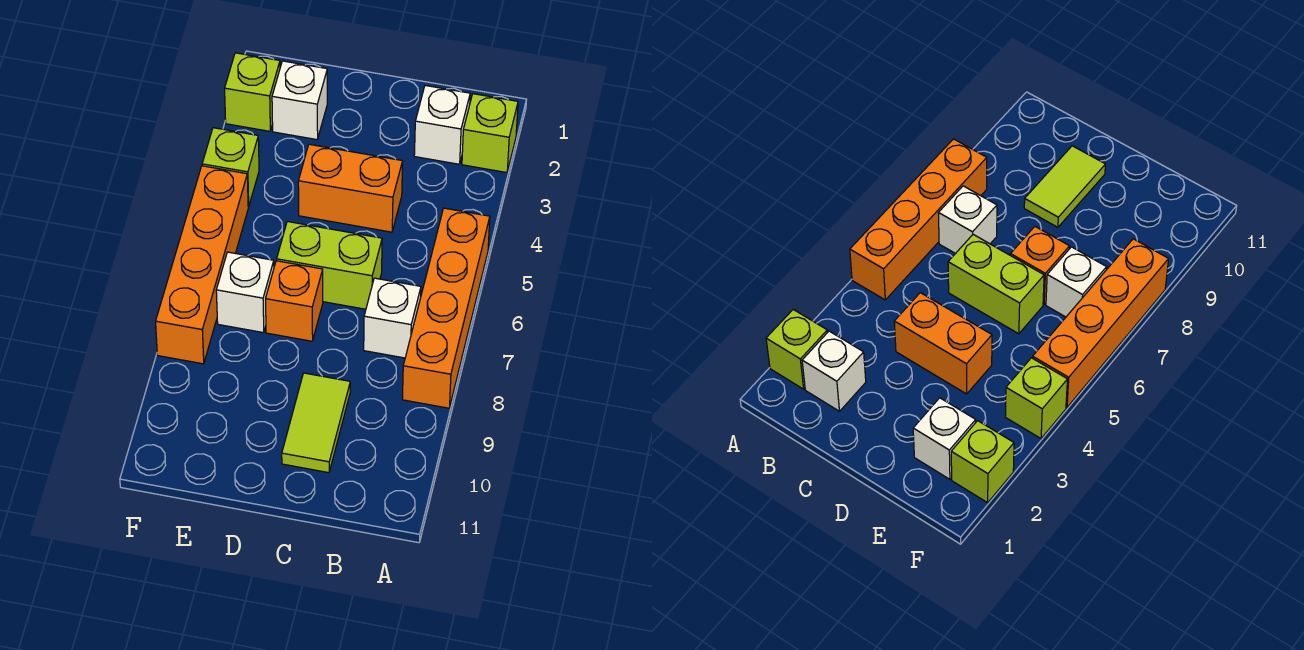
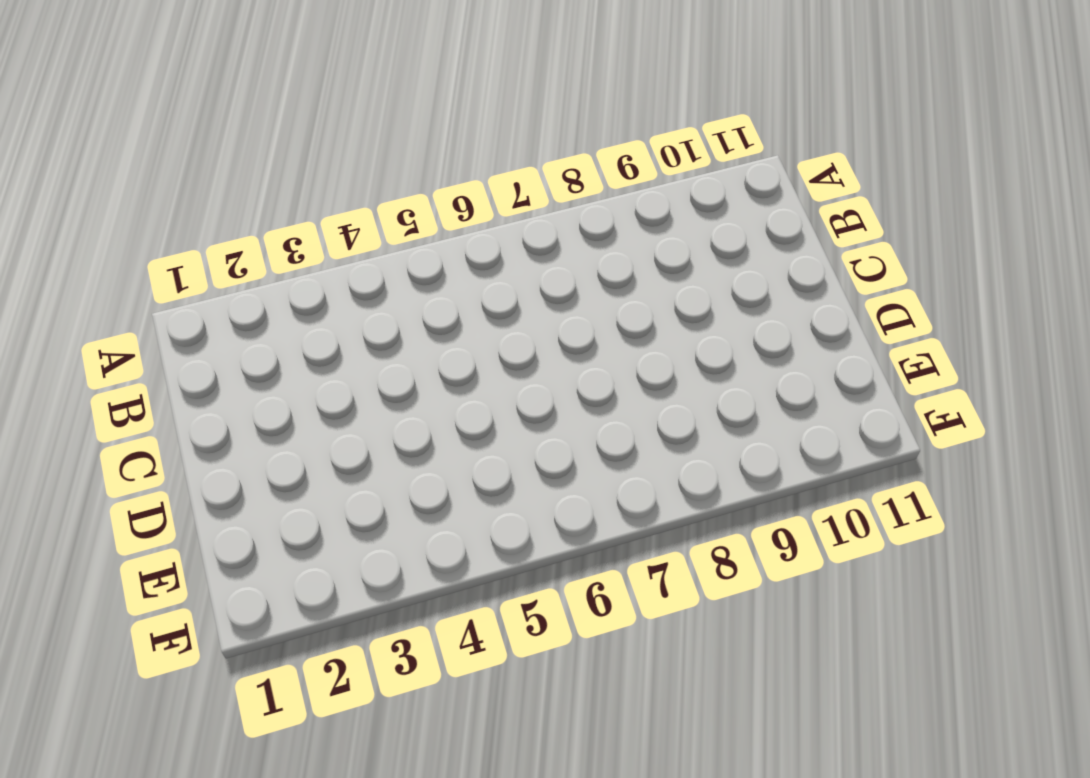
none -> lime brick A2 level 1
none -> orange brick A5:A8 level 1
none -> white brick B2 level 1

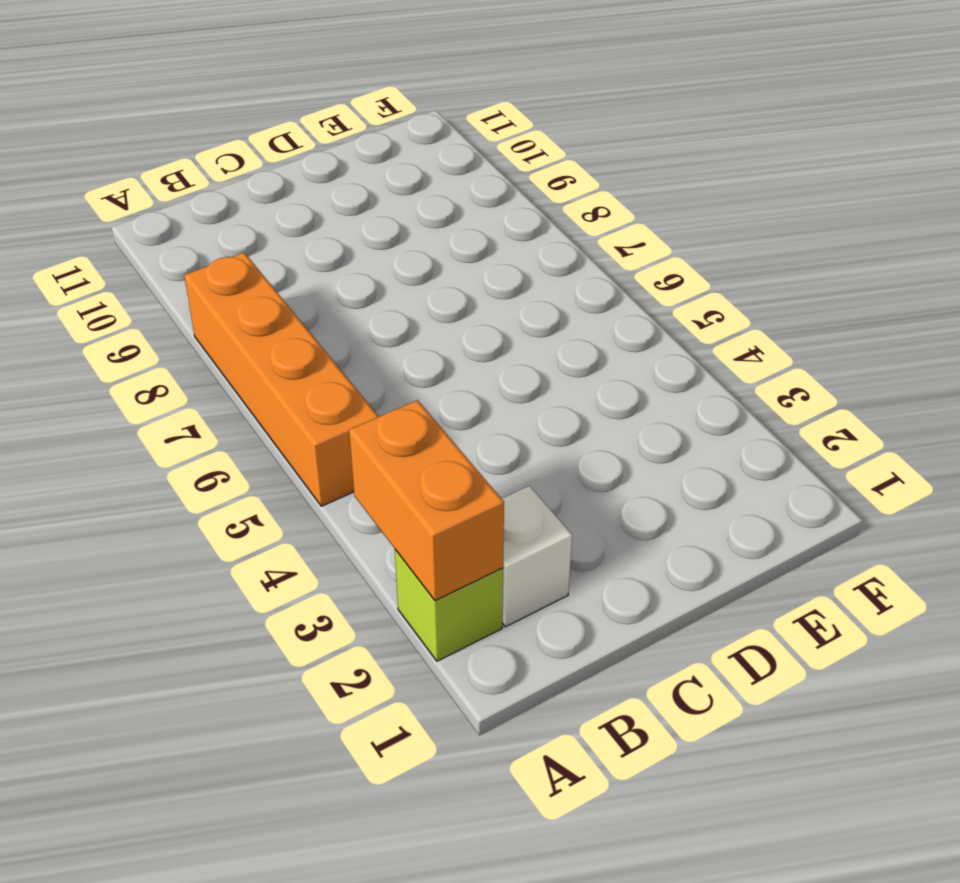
orange brick A2:A3 level 2 -> orange brick C4:D4 level 1
none -> white brick B7 level 1
none -> lime brick C6:D6 level 1
none -> lime tile C9:C10 level 1

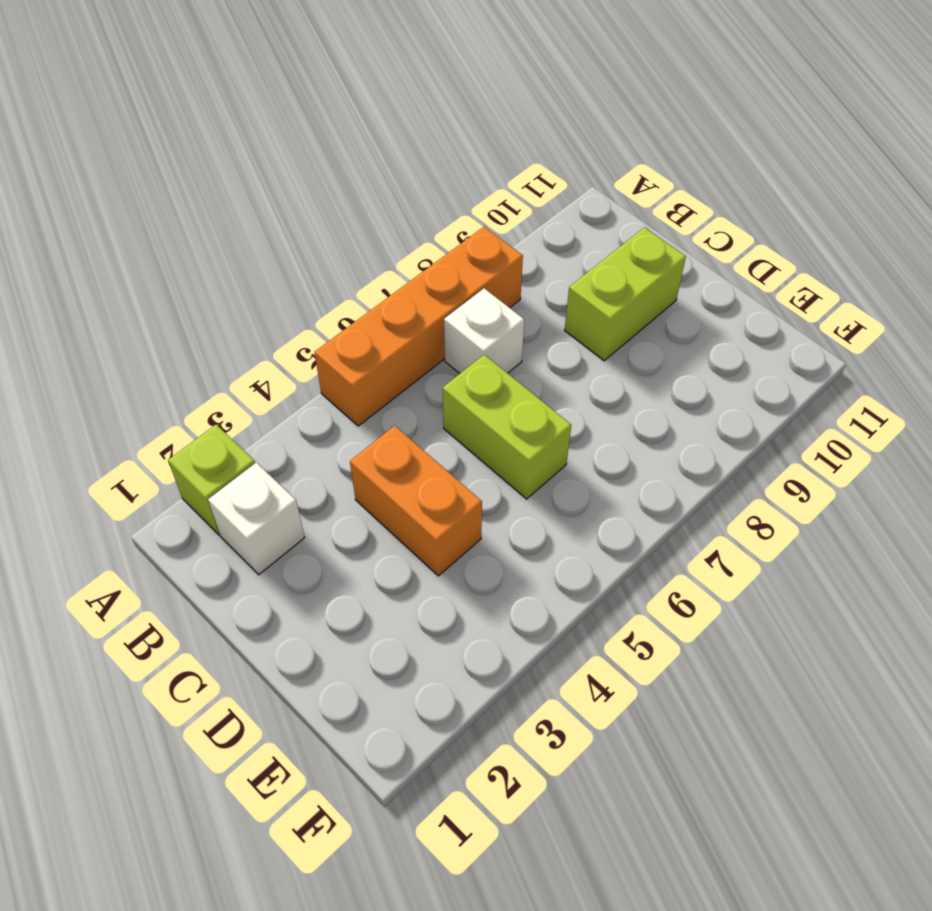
lime brick C9:C10 level 1 -> lime tile C9:C10 level 1
none -> orange brick D7 level 1
none -> white brick E2 level 1
none -> white brick E7 level 1

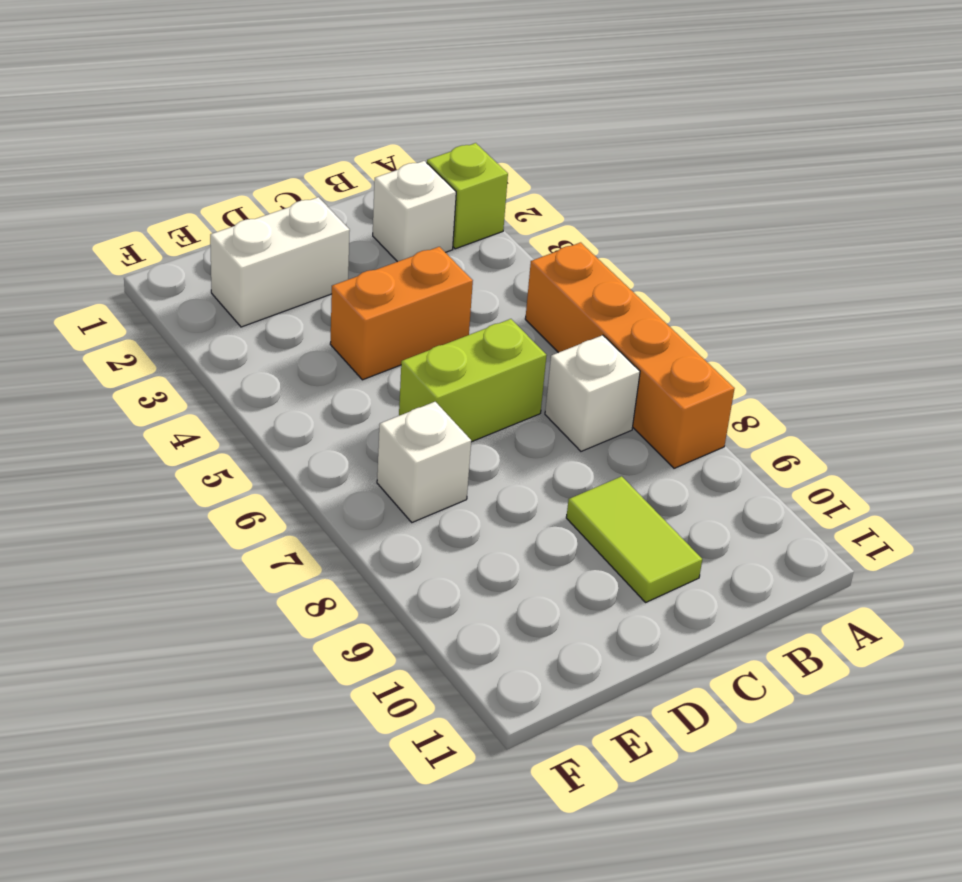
white brick D2:E2 level 1 -> white brick E2 level 1
none -> orange brick D7 level 1
none -> lime brick F2 level 1
none -> lime brick F4 level 1

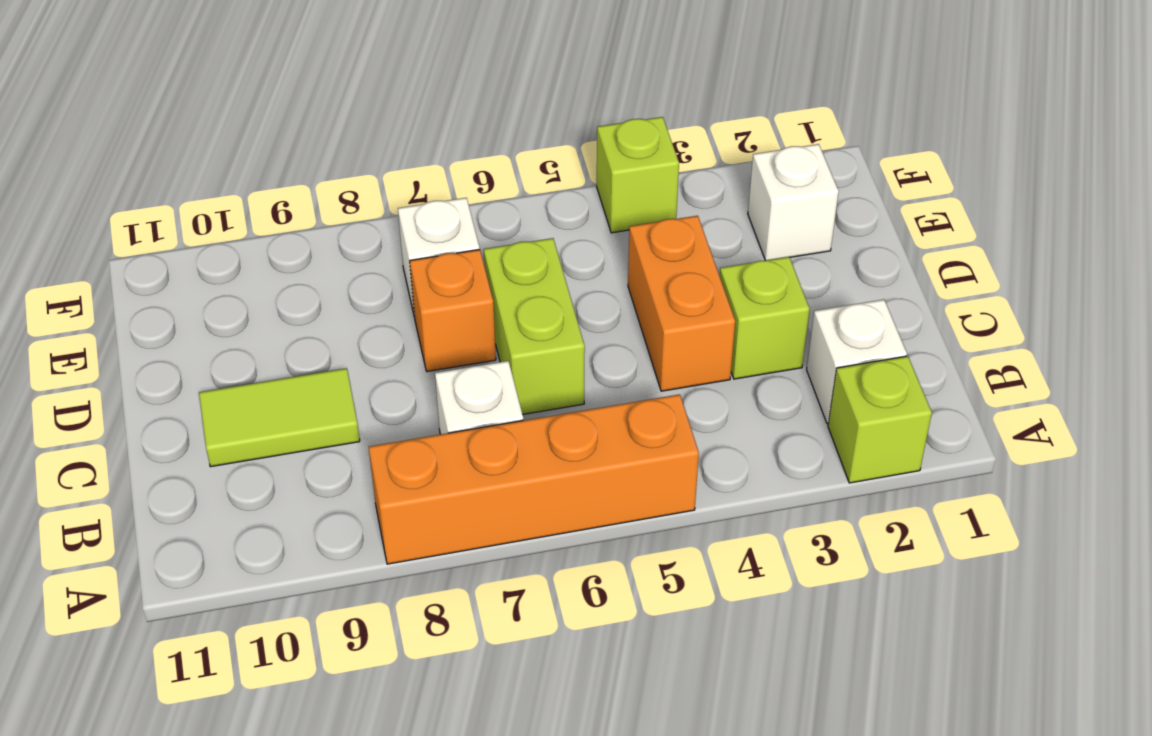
lime brick C3 level 1 -> lime brick F2 level 1
none -> orange brick F5:F8 level 1

